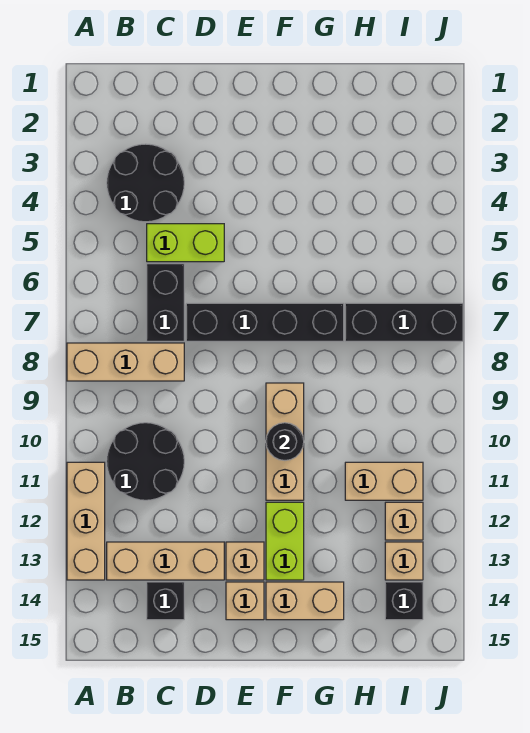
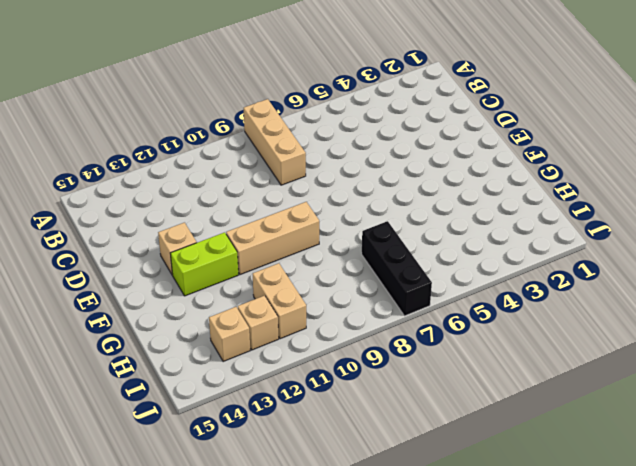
none -> tan brick A11:A13 level 1
none -> black round brick B3:C4 level 1
none -> black round brick B10:C11 level 1

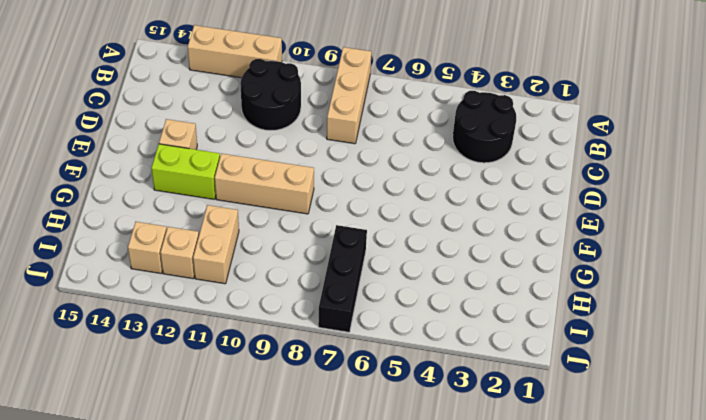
none -> tan brick B13:D13 level 1
none -> lime brick C5:D5 level 1
none -> black brick C6:C7 level 1

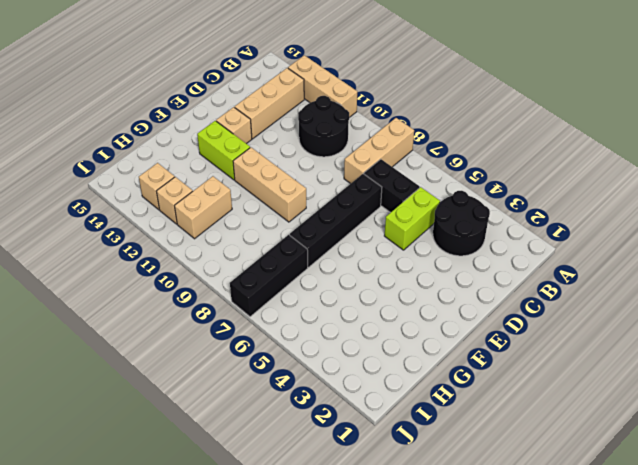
none -> black brick C14 level 1
none -> tan brick E14 level 1
none -> tan brick F14:G14 level 1

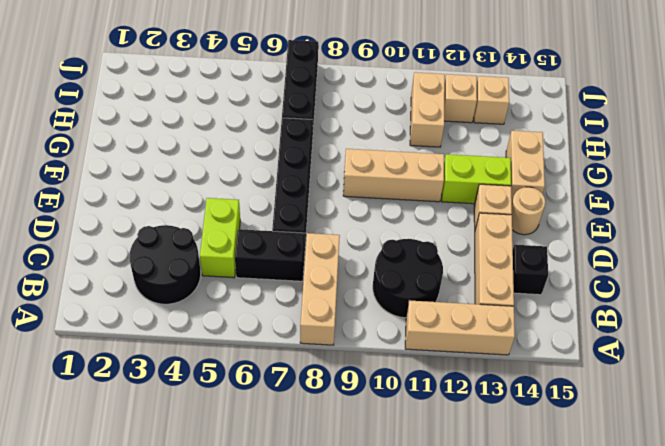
tan round brick E14 level 1 -> tan brick E14 level 1
none -> black brick I14 level 1
none -> black round brick F10 level 2

